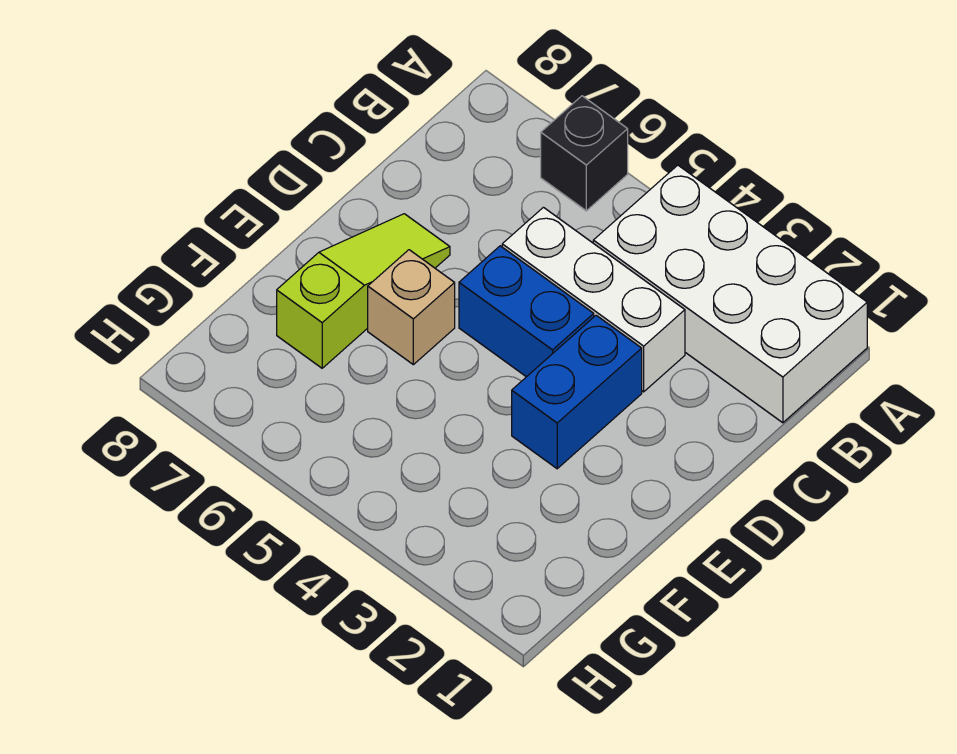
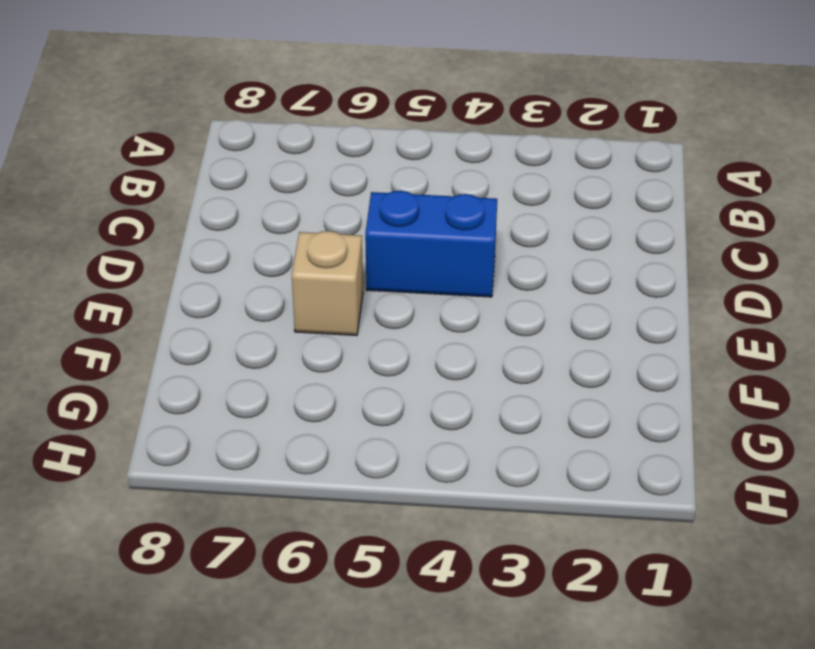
none -> white brick A1:B4 level 1
none -> black brick A6 level 1

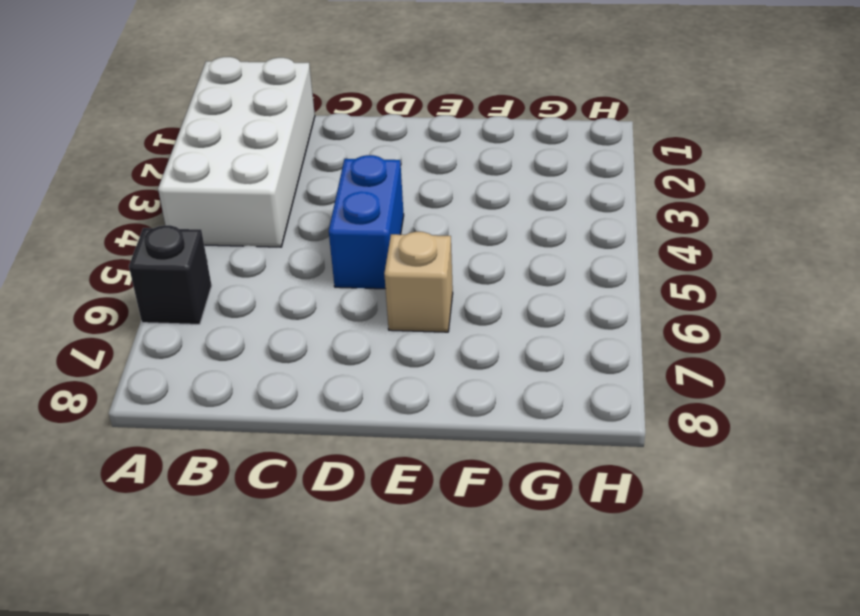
none -> white brick C3:C5 level 1
none -> blue brick D3:E3 level 1

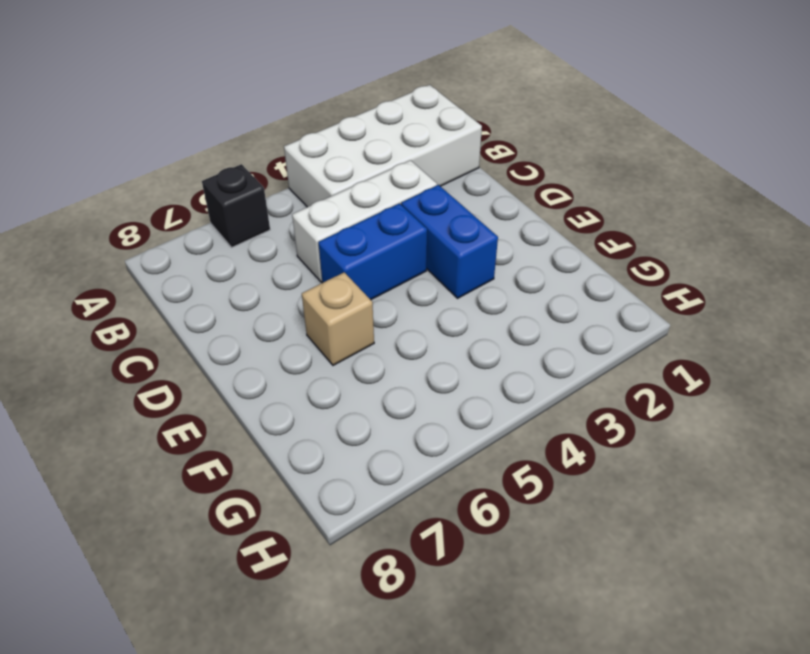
none -> lime slope D7:F7 level 1 top F

